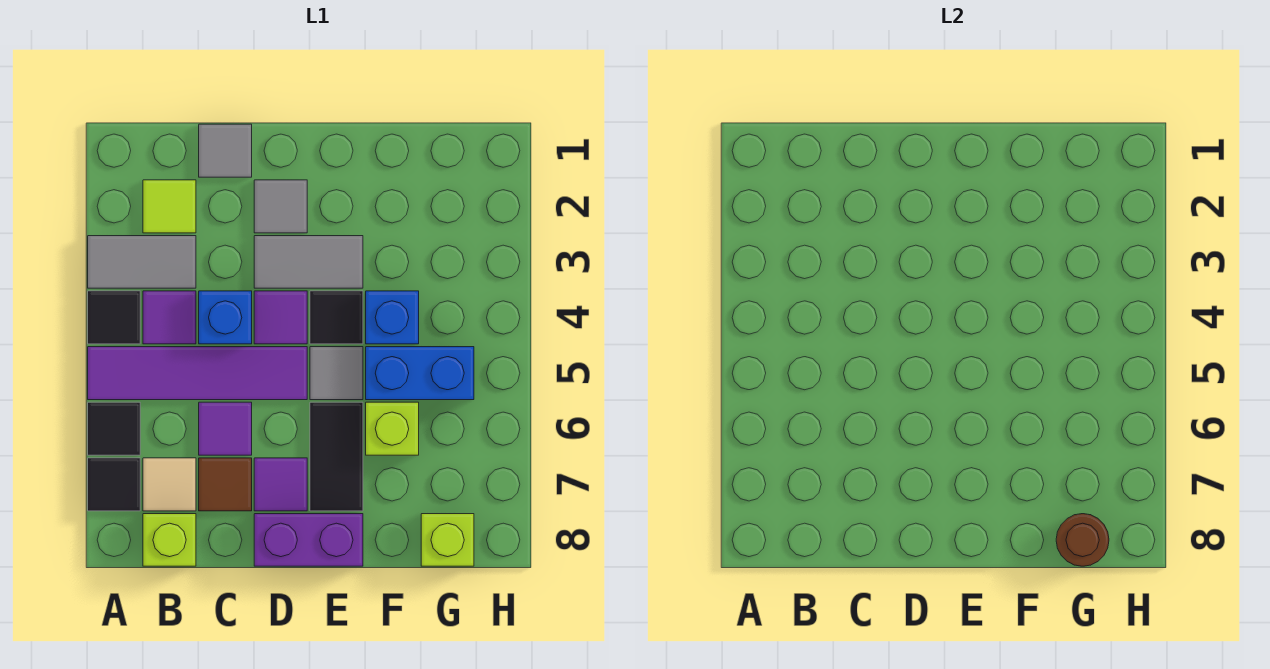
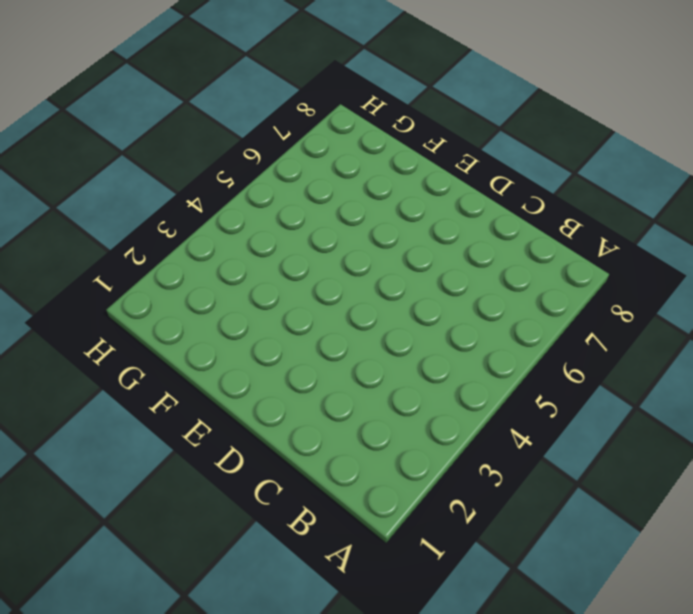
none -> grey tile A3:B3 level 1
none -> black tile A4 level 1
none -> purple tile A5:D5 level 1

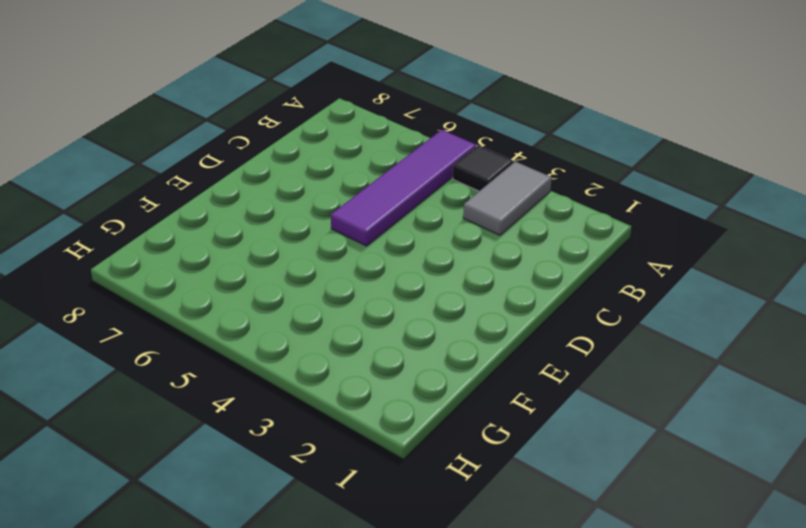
none -> black tile A6 level 1
none -> black tile A7 level 1
none -> lime tile B2 level 1

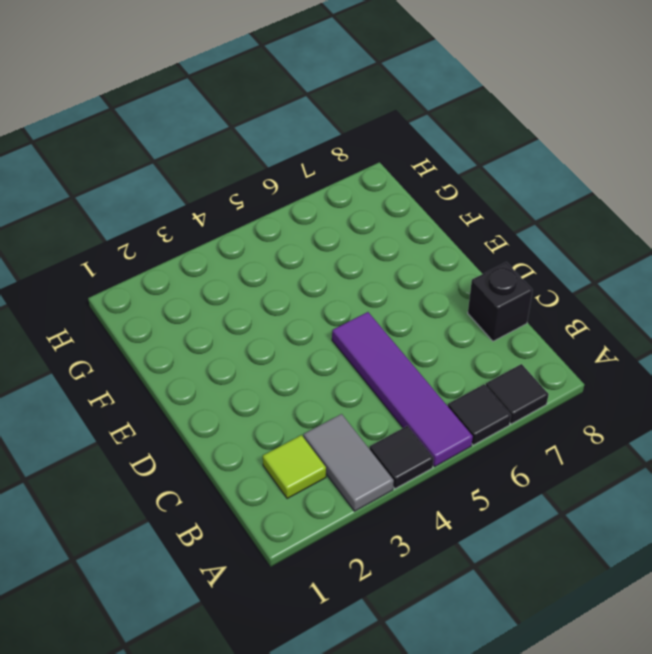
black brick C8 level 1 -> none
none -> purple tile B4 level 1
none -> tan tile B7 level 1
none -> lime brick B8 level 1

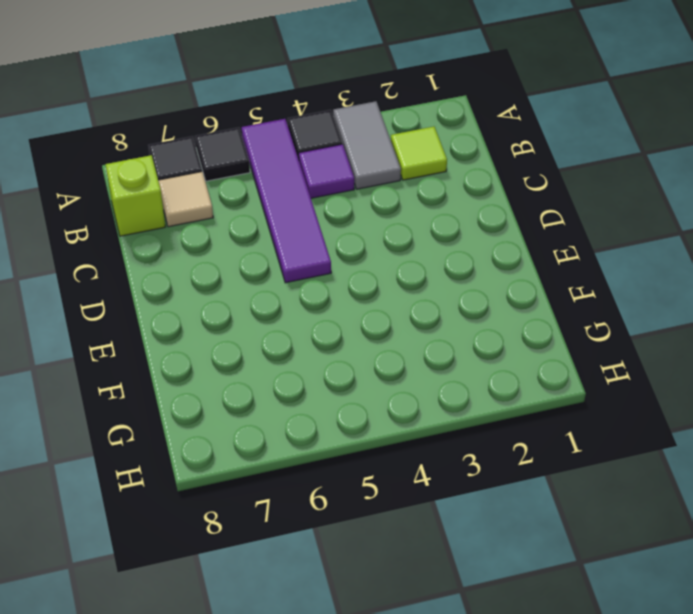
none -> grey tile C1 level 1
none -> blue brick C4 level 1
none -> purple tile C6 level 1

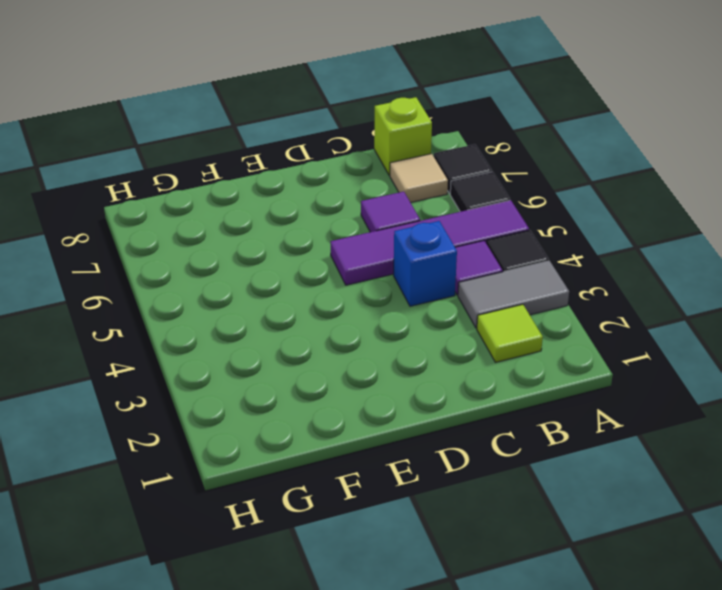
none -> grey tile C1 level 1
none -> brown tile C7 level 1
none -> grey tile D2 level 1

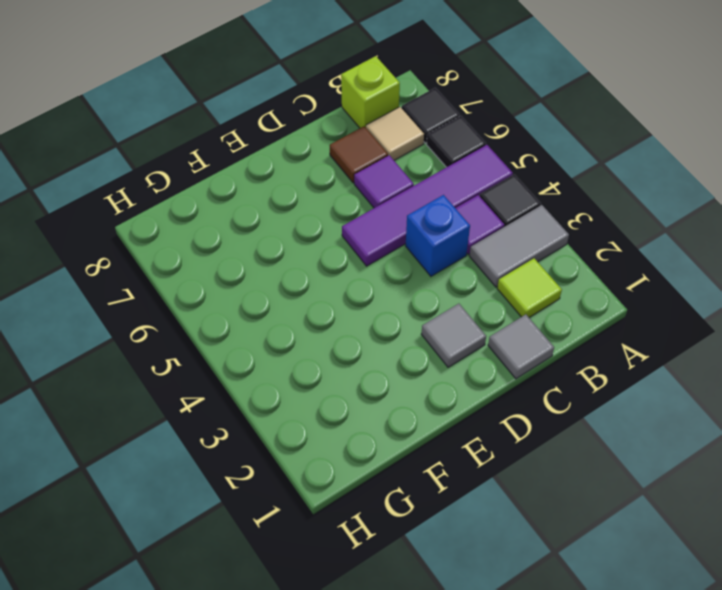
none -> grey tile D3:E3 level 1
none -> purple tile D4 level 1
none -> purple tile D7 level 1

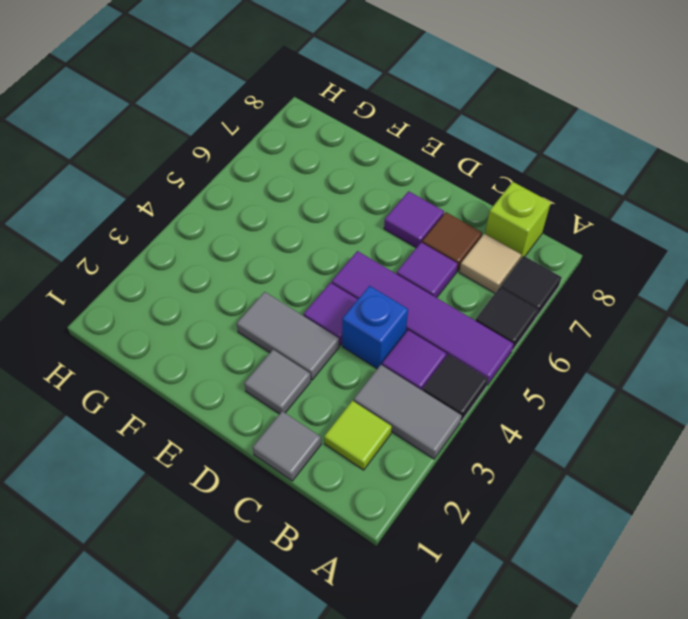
none -> purple brick D8:E8 level 1
none -> black tile E4 level 1
none -> grey tile E5 level 1

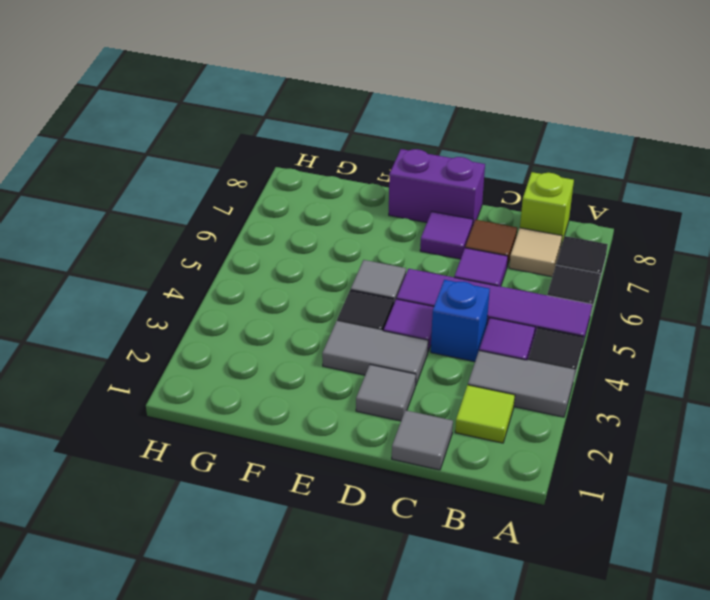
none -> black tile E6:E7 level 1
none -> blue brick F4 level 1
none -> blue brick F5:G5 level 1

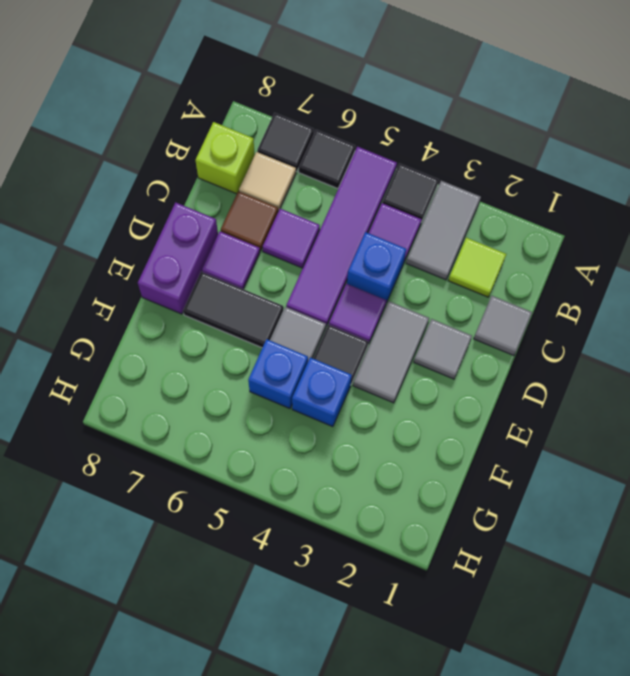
blue brick F5 level 1 -> blue brick F5:G5 level 1
none -> lime brick F6 level 1
none -> lime brick G8 level 1
none -> brown round brick G8 level 2

